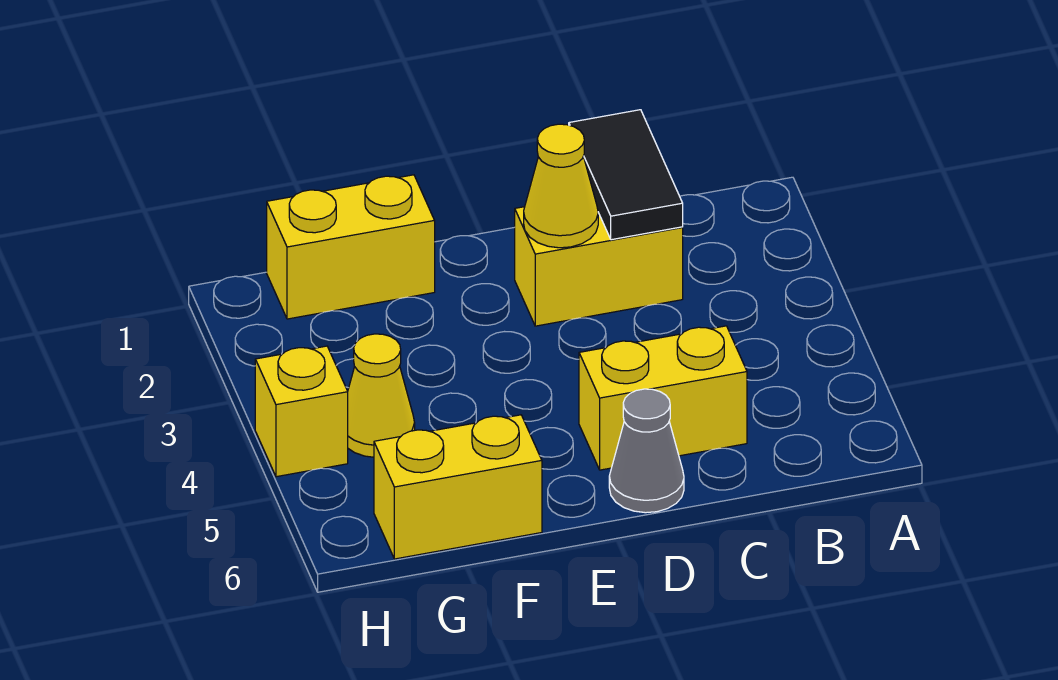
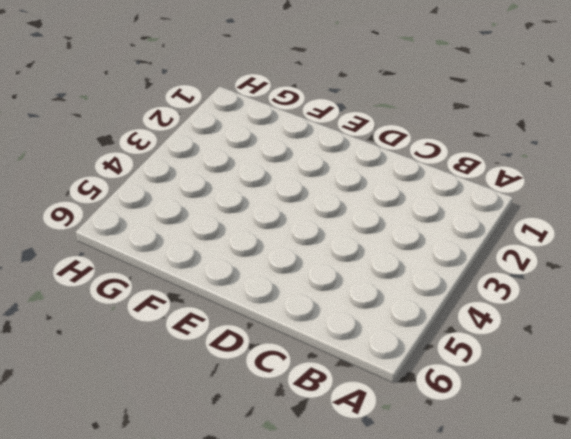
none -> yellow brick C2:D2 level 1
none -> yellow brick C5:D5 level 1

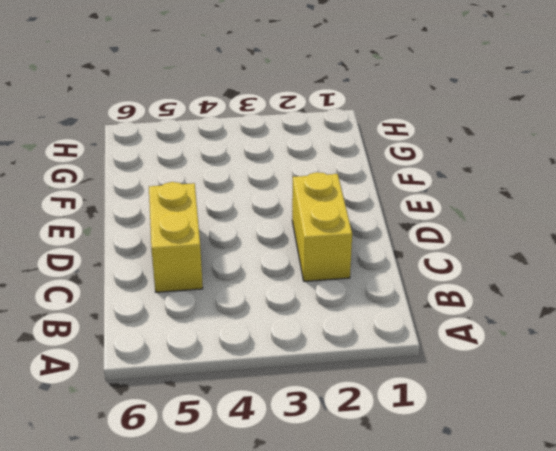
none -> grey cone D6 level 1
none -> yellow brick F1:G1 level 1

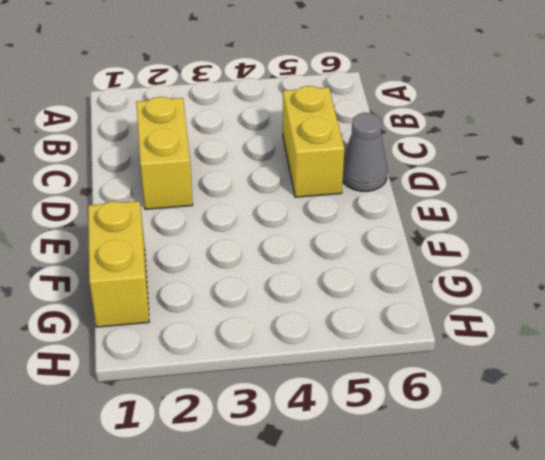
none -> yellow brick F6:G6 level 1
none -> yellow cone G4 level 1

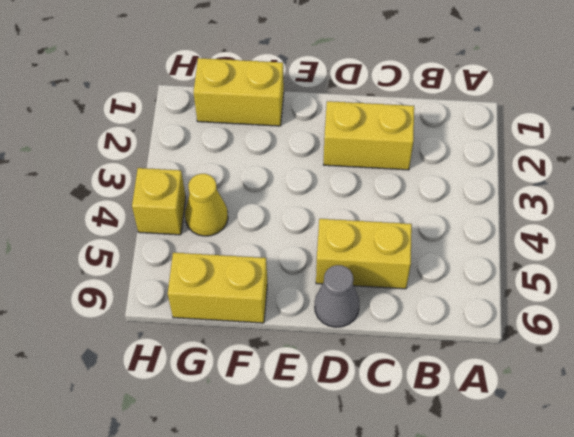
none -> black tile C1:C2 level 2
none -> yellow cone D2 level 2

